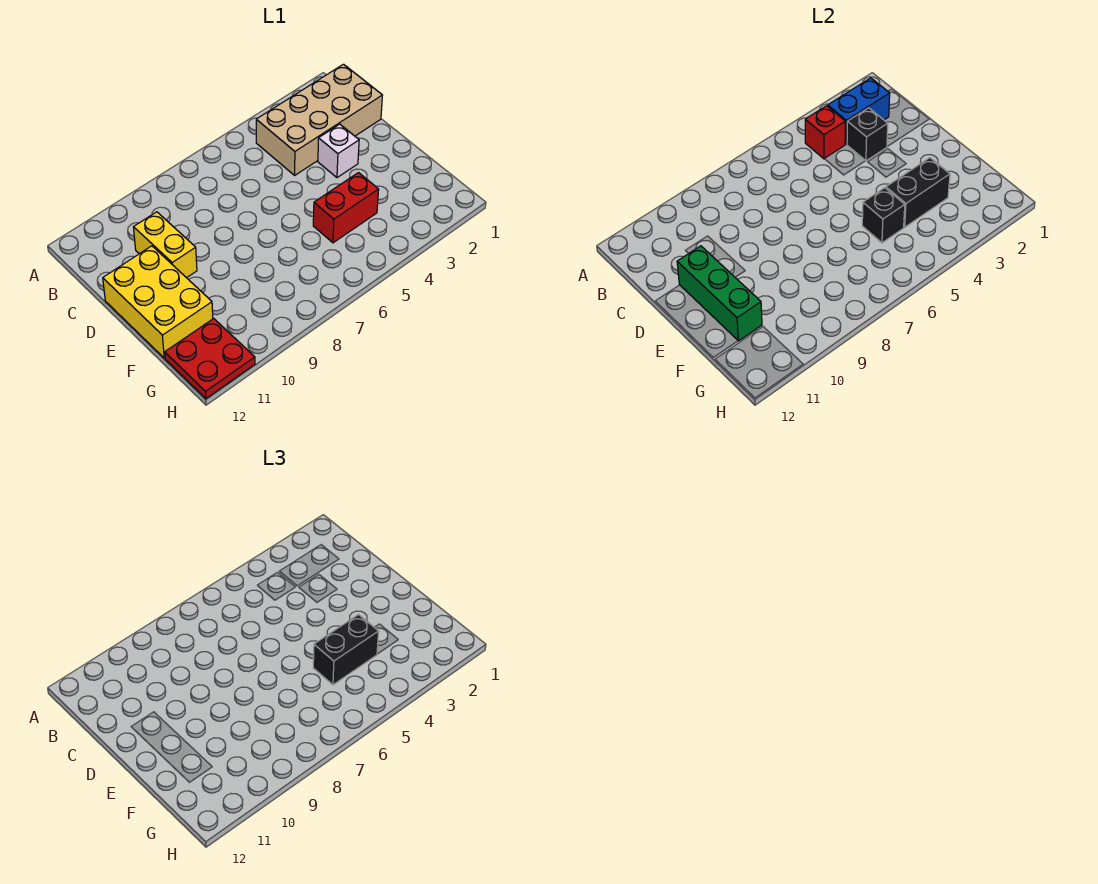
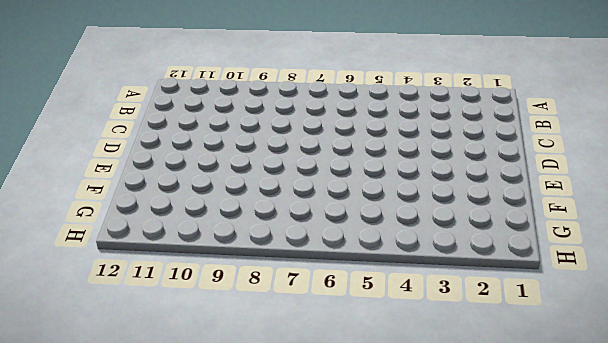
none -> tan brick B1:C4 level 1
none -> yellow brick C10:D10 level 1
none -> white brick D3 level 1

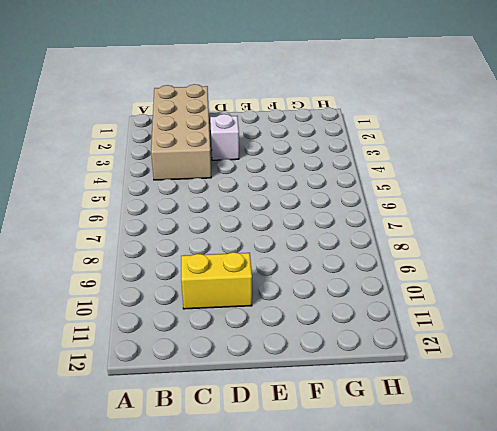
none -> yellow brick D11:F12 level 1
none -> red brick F4:F5 level 1
none -> red plate G11:H12 level 1

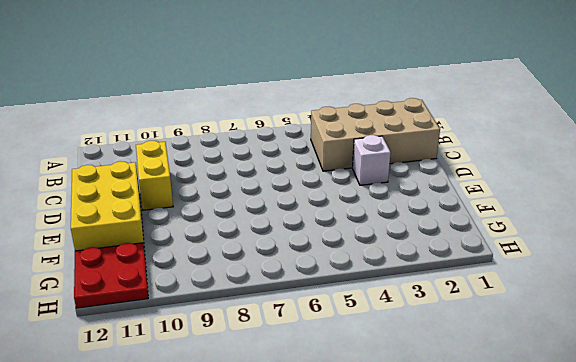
none -> red brick F4:F5 level 1
none -> blue brick B2:B3 level 2
none -> red brick B4 level 2

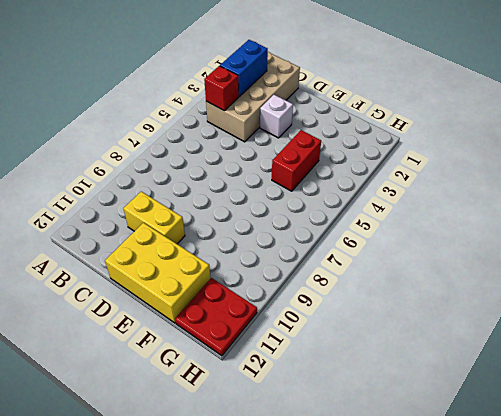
none -> black brick C3 level 2
none -> green brick D11:F11 level 2
none -> black brick F3:F4 level 2

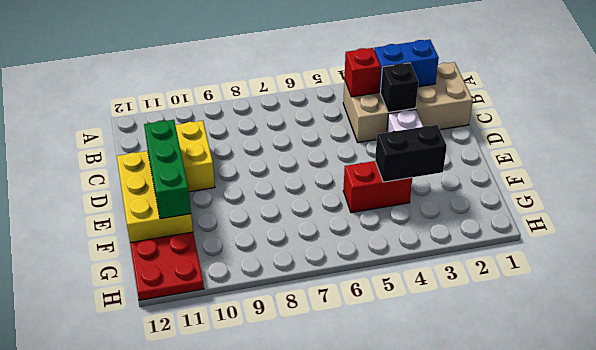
none -> black brick F5 level 2
none -> black brick F4:F5 level 3

